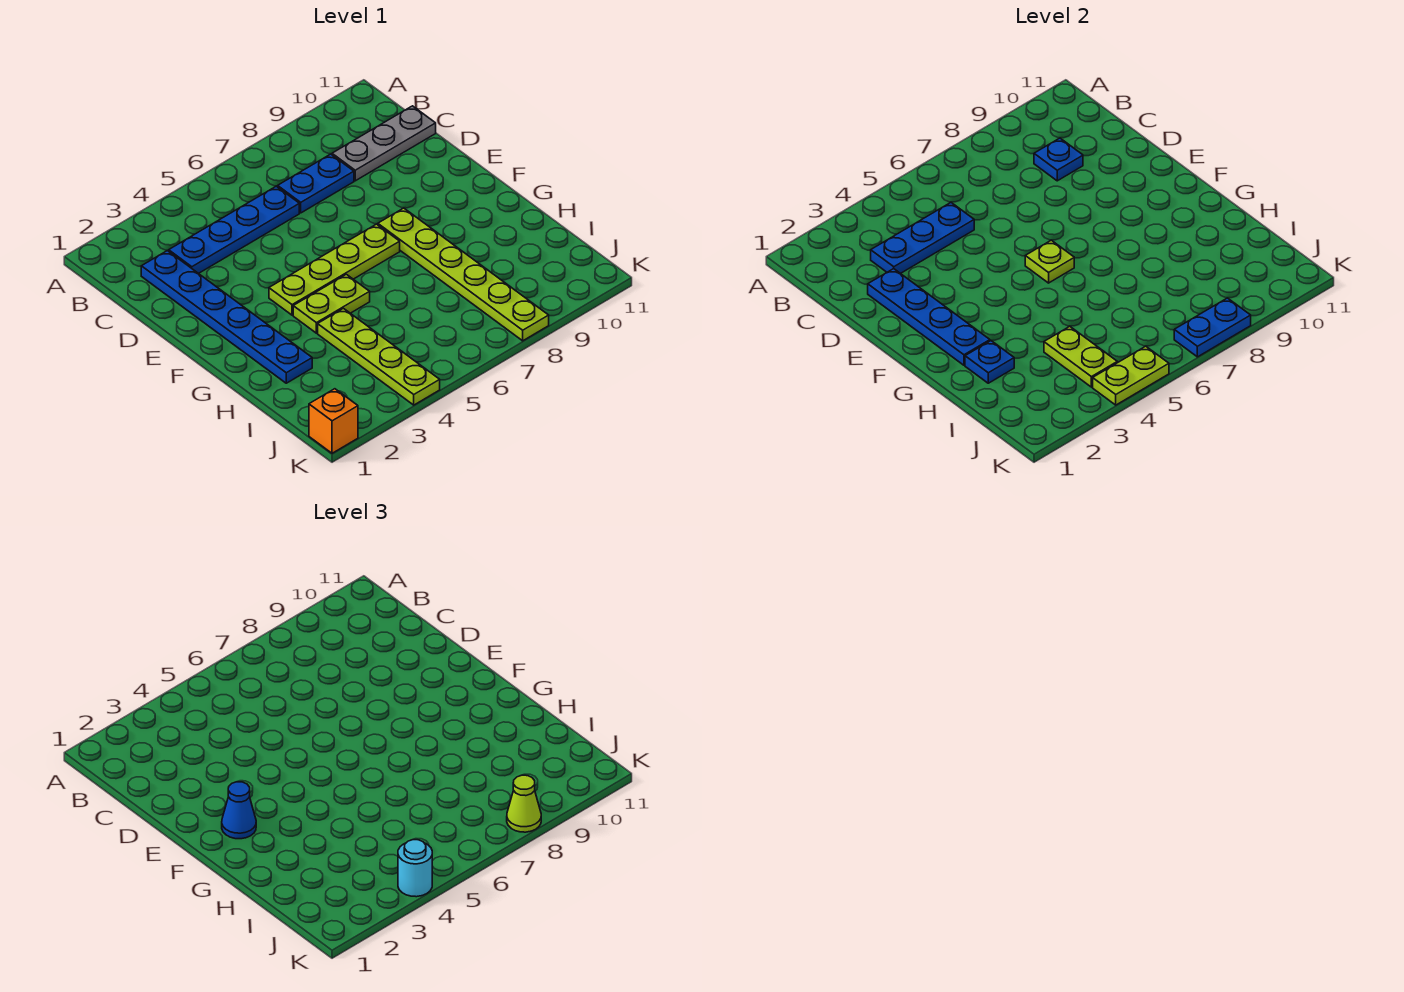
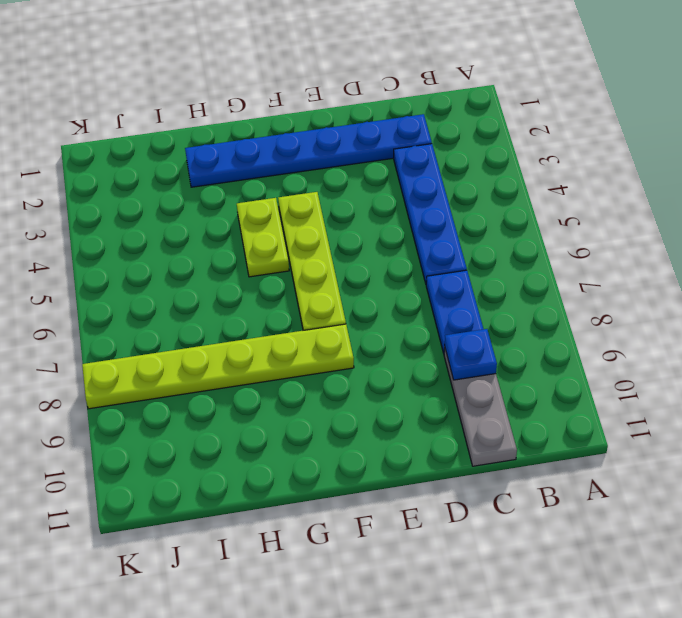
none -> lime plate H4:K4 level 1
none -> orange brick K1 level 1
none -> blue plate C3:C5 level 2

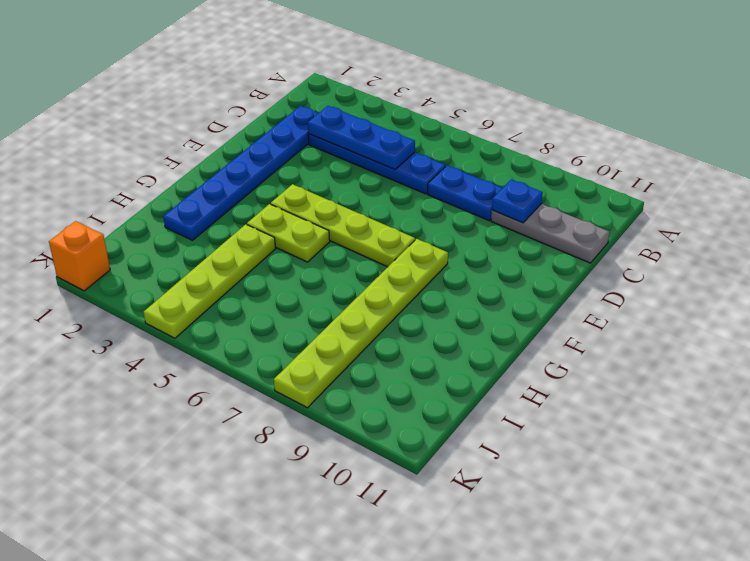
none -> blue plate D2:G2 level 2
none -> lime plate F6 level 2
none -> blue plate H2 level 2

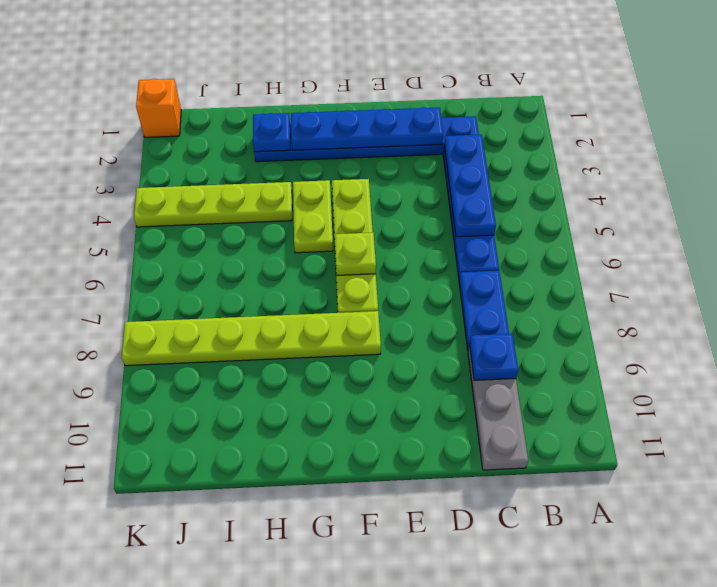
none -> lime plate I4:J4 level 2
none -> lime plate K4:K5 level 2
none -> blue plate K7:K8 level 2

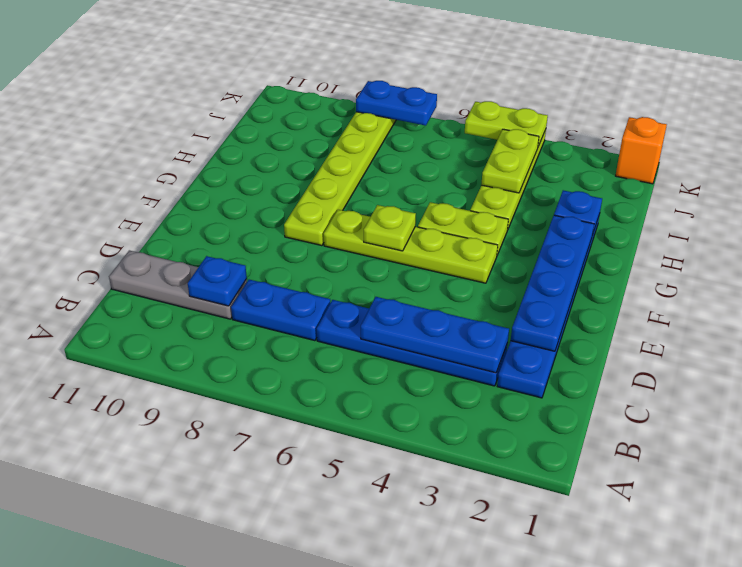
none -> blue cone F2 level 3
none -> cyan round brick K4 level 3
none -> lime cone K8 level 3

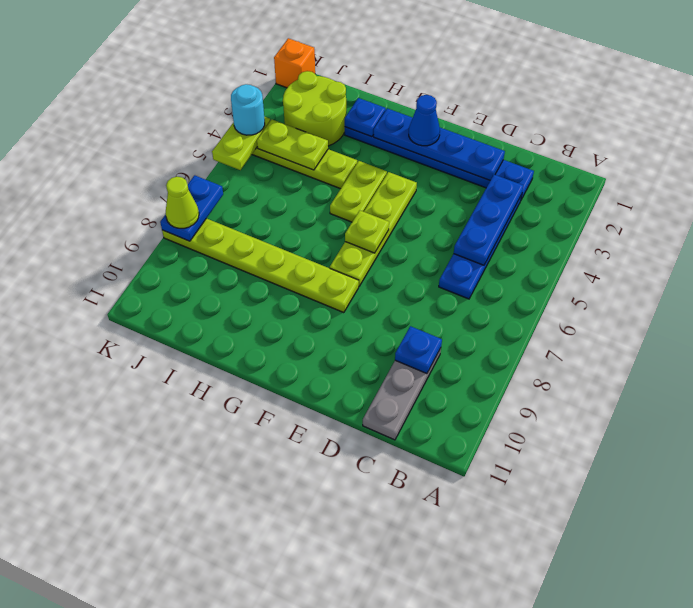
lime round brick I2:J3 level 1 -> none
none -> blue plate C7:C8 level 1

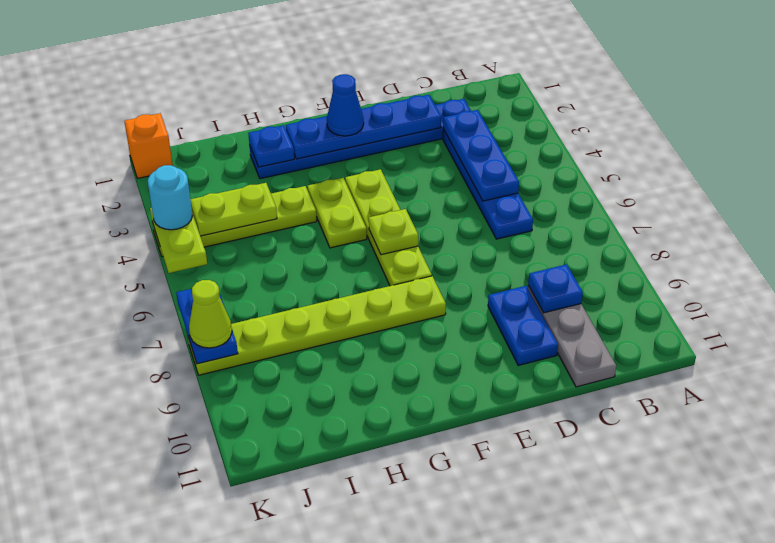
blue plate D9:D10 level 1 -> blue plate C7:C8 level 1

